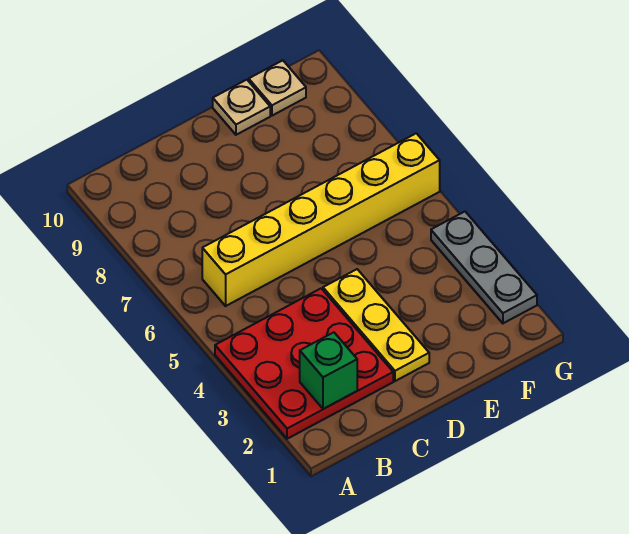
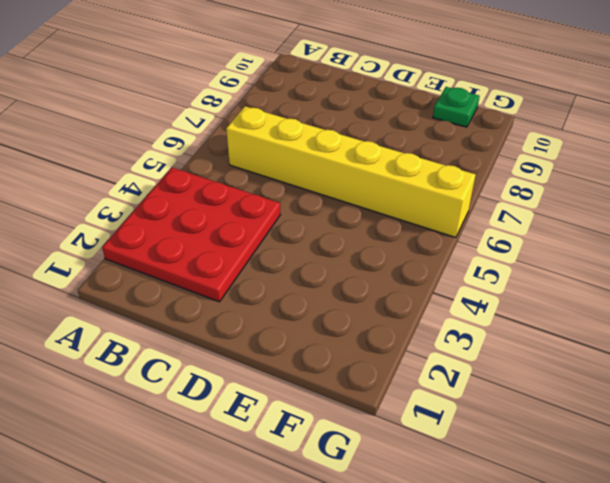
green plate F10 level 1 -> tan plate F10 level 1
none -> yellow plate D2:D4 level 1
none -> tan plate E10 level 1

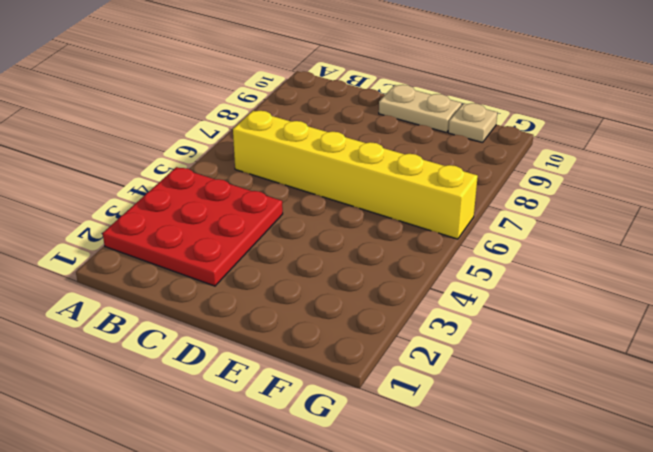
tan plate D10:E10 level 1 -> tan plate E10 level 1
none -> yellow plate D2:D4 level 1
none -> grey plate G2:G4 level 1

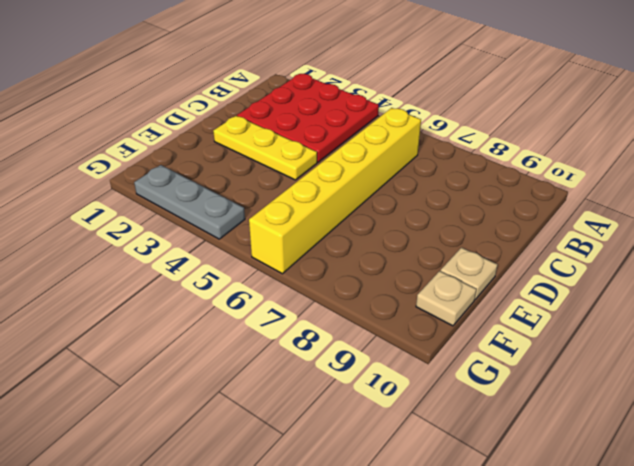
none -> green brick B2 level 2

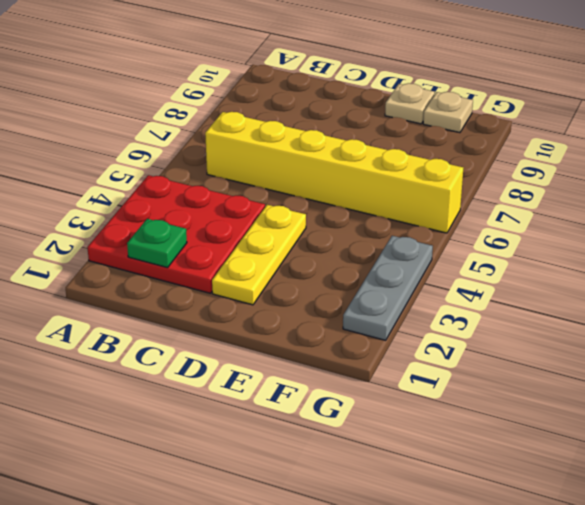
green plate B2 level 2 -> green brick B2 level 2

